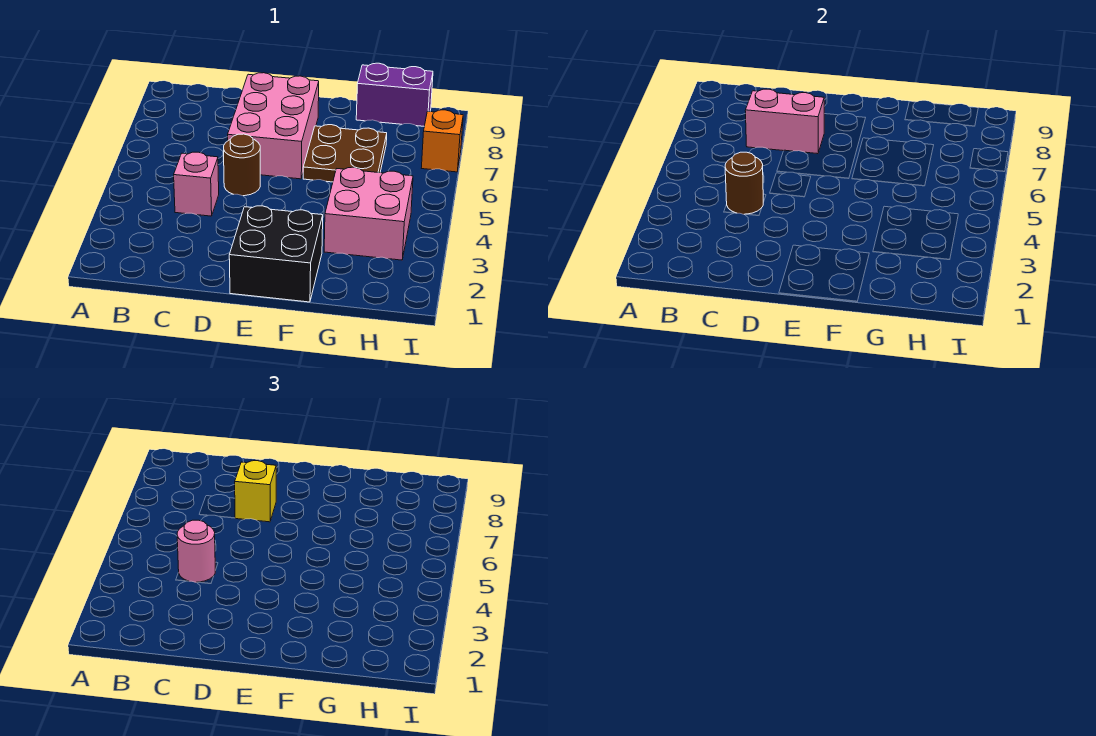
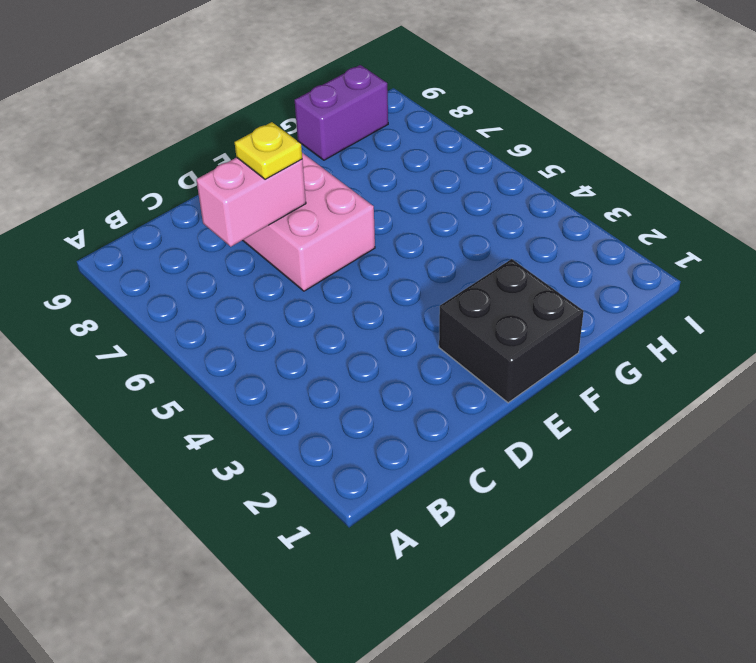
yellow plate D7 level 3 -> yellow brick D7 level 3
none -> pink brick C4 level 1
none -> brown round brick D5 level 1
none -> brown plate F6:G7 level 1

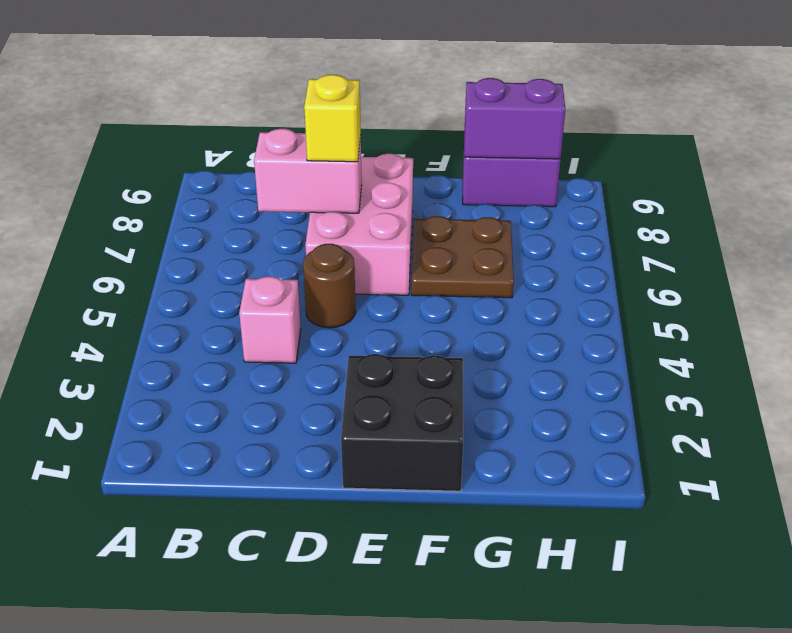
purple brick G9:H9 level 2 -> none
none -> pink brick G3:H4 level 1
none -> orange brick I7 level 1
none -> brown round brick C4 level 2

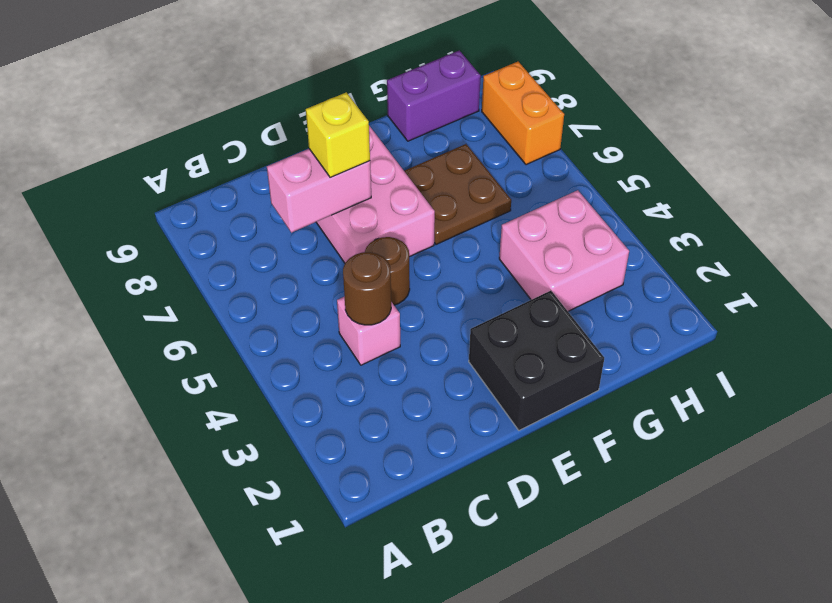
orange brick I7:I8 level 1 -> orange brick I7 level 1
none -> pink round brick C4 level 3

